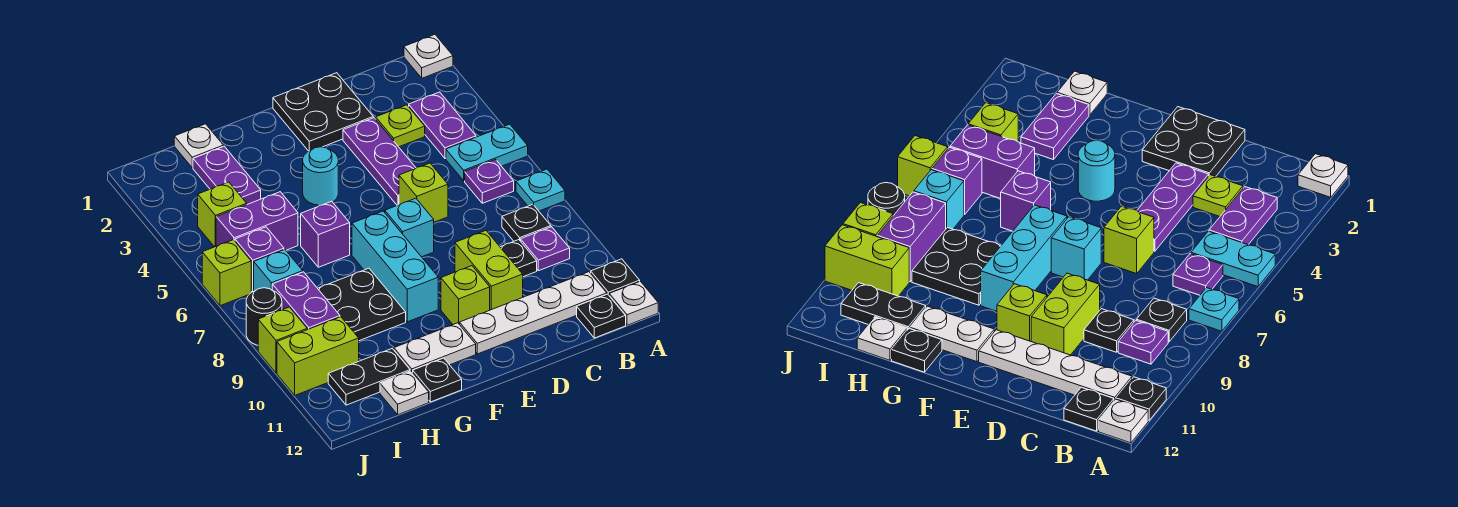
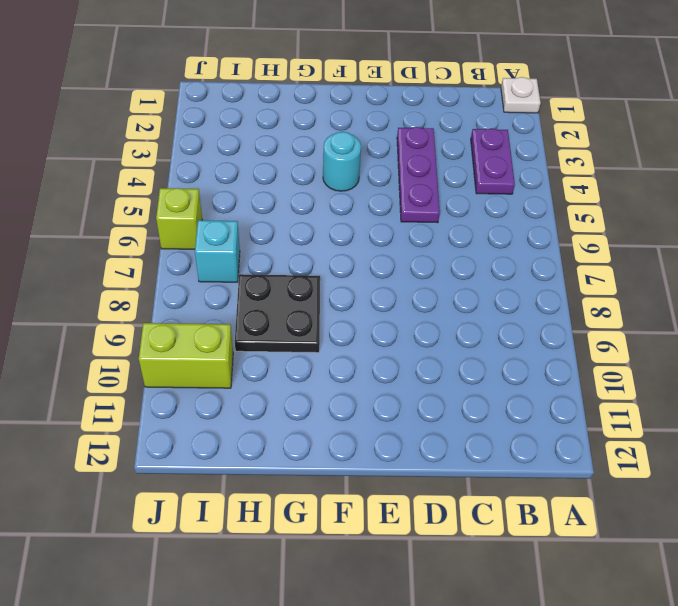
none -> cyan plate A5:B5 level 1
none -> cyan plate A7 level 1
none -> black plate A11 level 1
none -> white plate A12 level 1

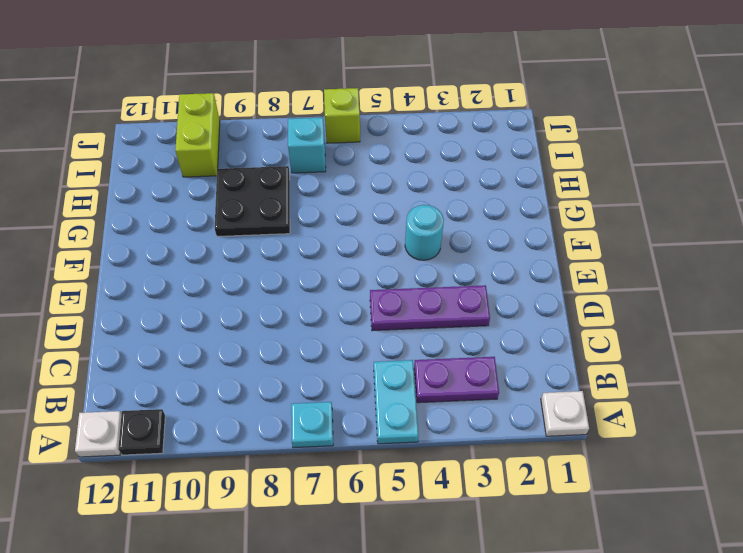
none -> purple plate B6 level 1
none -> black plate B8 level 1
none -> purple plate B9 level 1
none -> white plate B11:E11 level 1

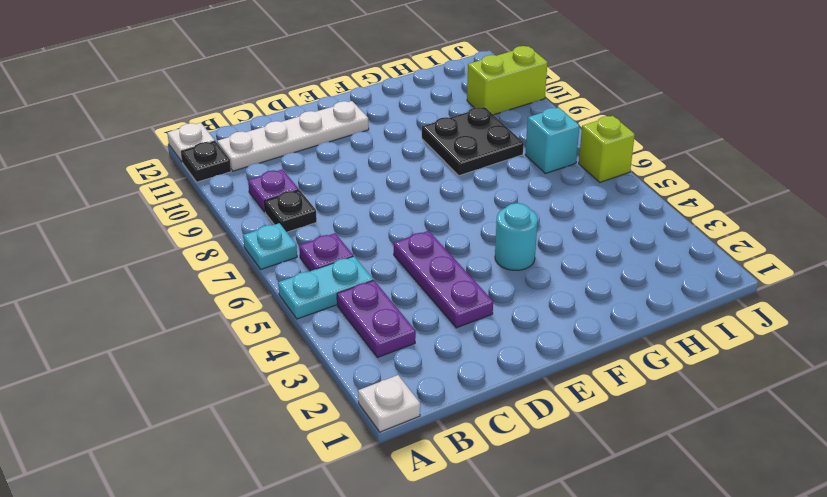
none -> black plate B12 level 1
none -> lime plate C3 level 1
none -> black plate C9 level 1
none -> black plate D1:E2 level 1

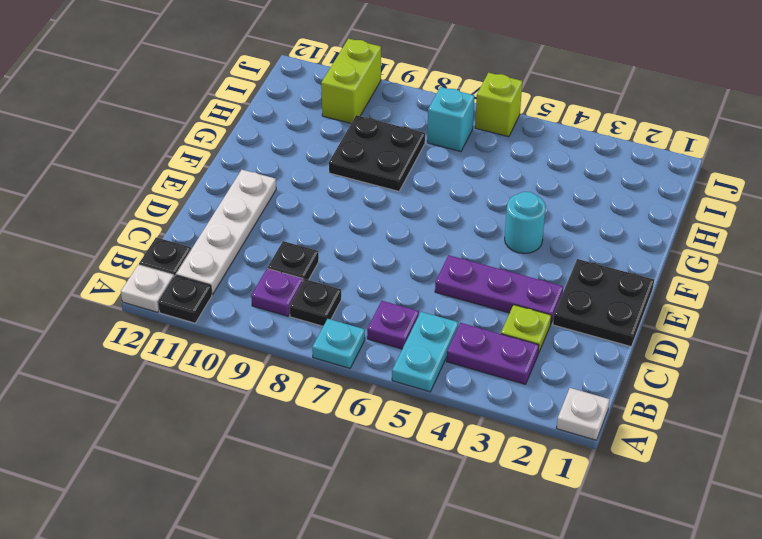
none -> lime brick D6 level 1
none -> lime brick D9:D10 level 1
none -> cyan brick E7 level 1
none -> lime brick E10 level 1

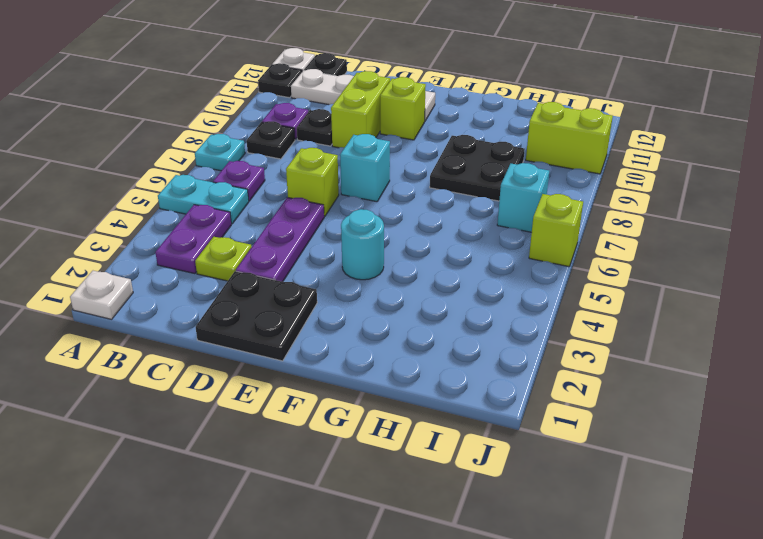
none -> cyan brick F7:F9 level 1
none -> white plate F11:G11 level 1
none -> purple brick G6 level 1
none -> black plate G12 level 1

